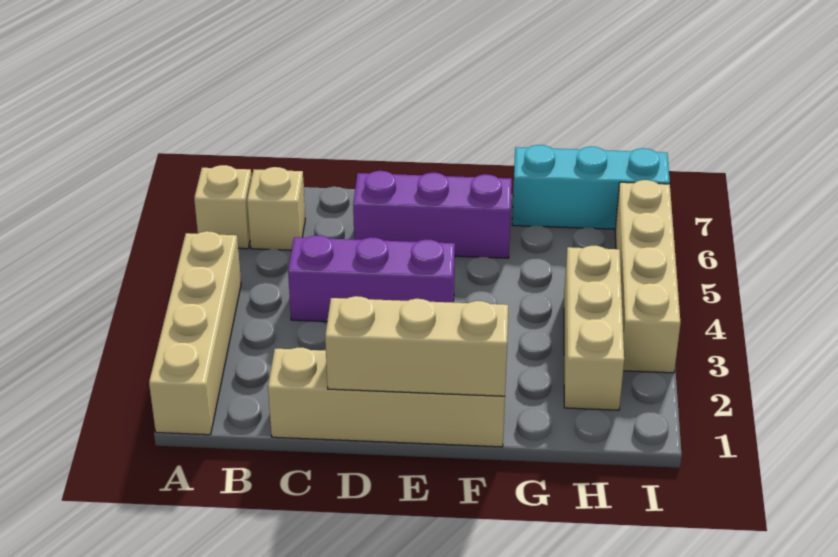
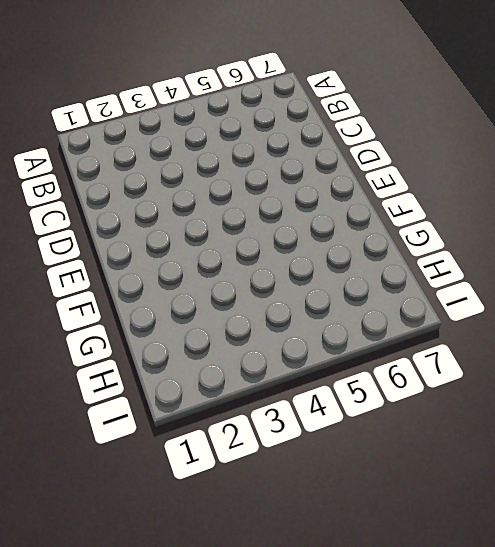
none -> tan brick A1:A4 level 1
none -> tan brick A6 level 1

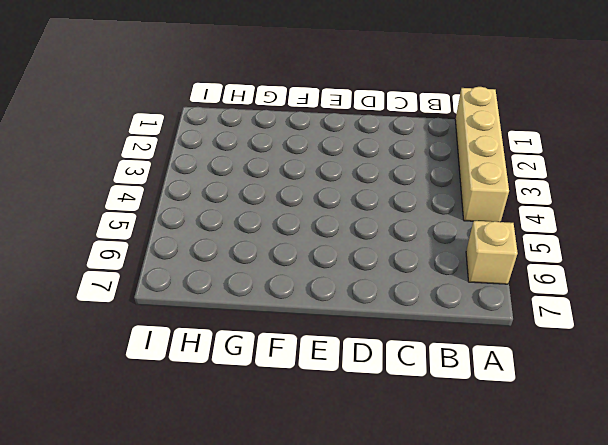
none -> tan brick B6 level 1
none -> tan brick C1:F1 level 1

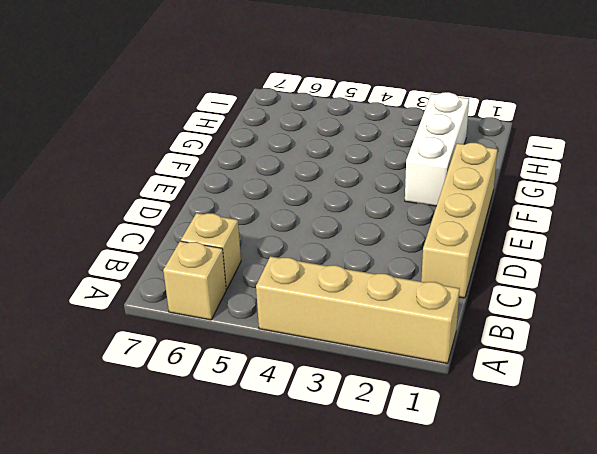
white brick F2:H2 level 1 -> tan brick H2:H4 level 1
none -> purple brick C4:E4 level 1
none -> purple brick D6:F6 level 1

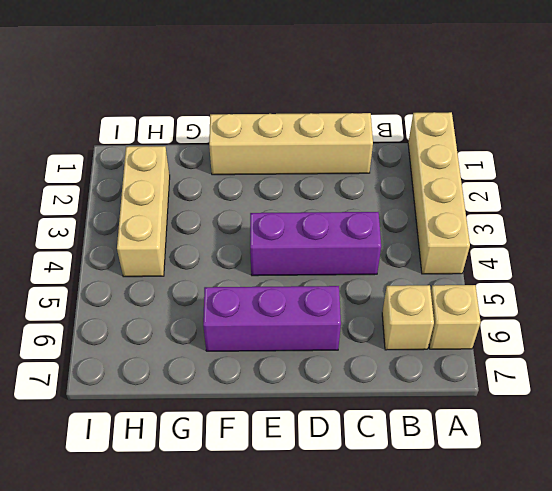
none -> cyan brick G7:I7 level 1
none -> tan brick I3:I6 level 1

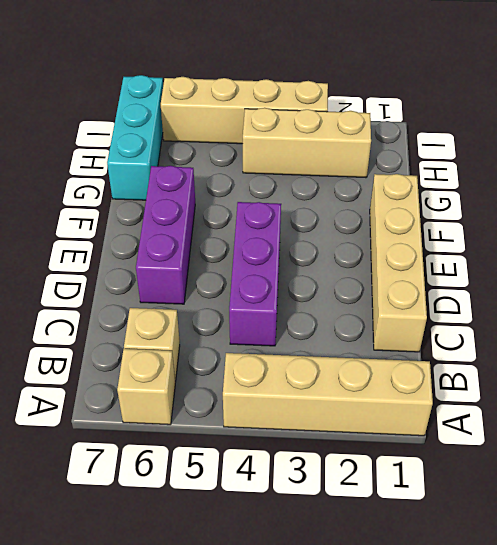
none -> tan brick D1:F1 level 2

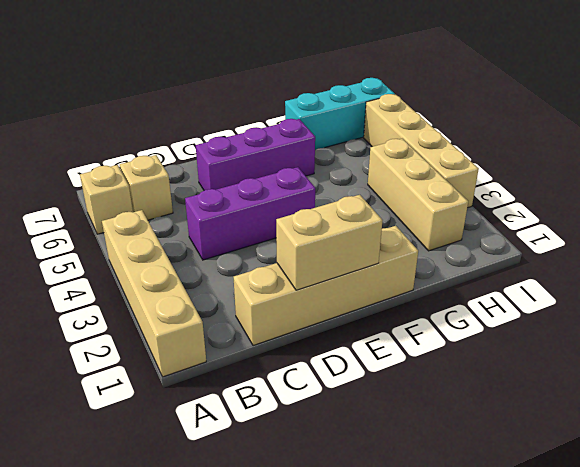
tan brick D1:E1 level 2 -> tan brick D1:F1 level 2

